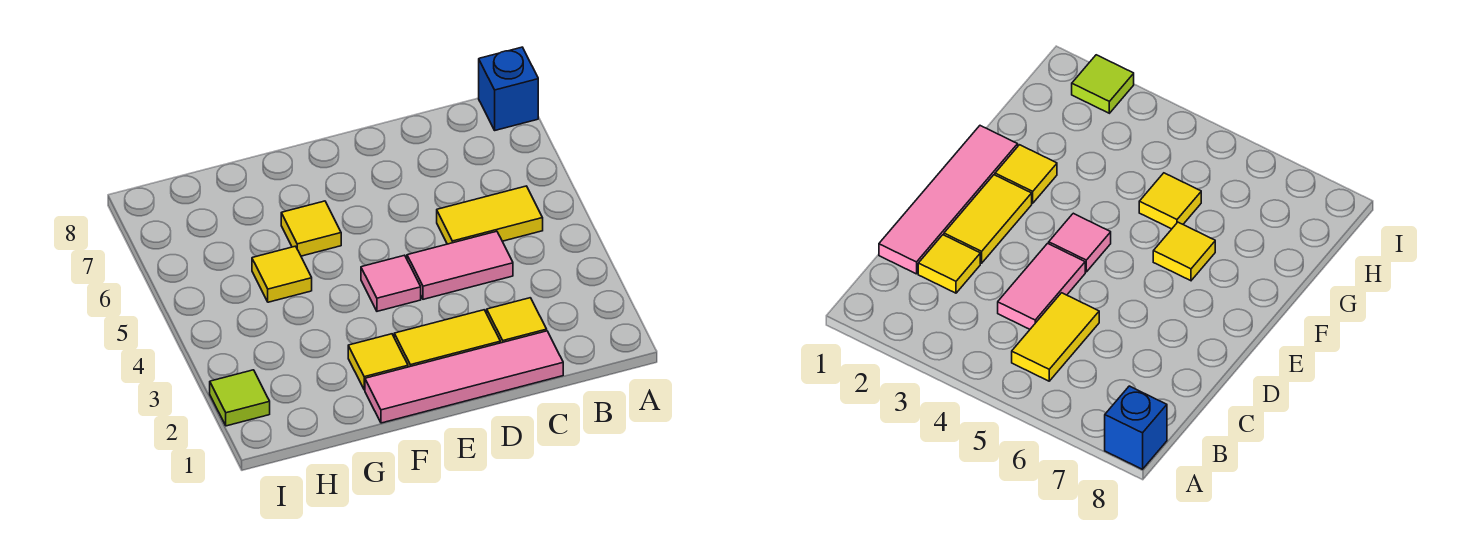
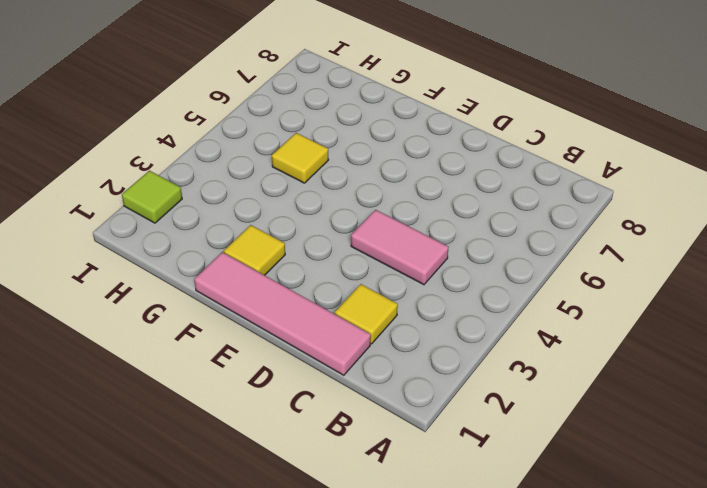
none -> blue brick A8 level 1
none -> yellow tile B5:C5 level 1

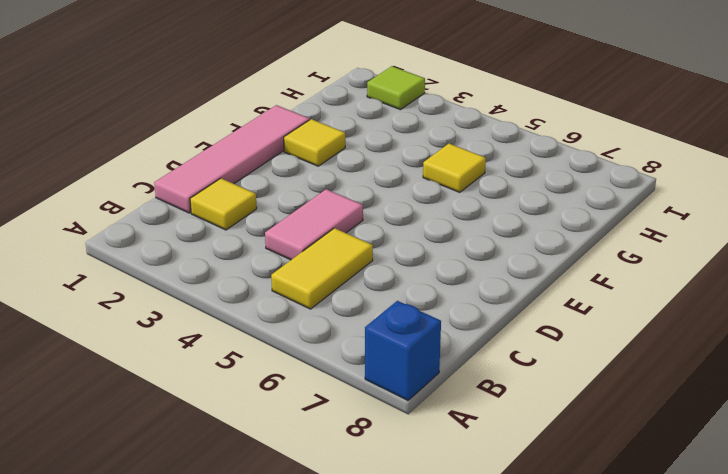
none -> yellow tile D2:E2 level 1
none -> pink tile E4 level 1

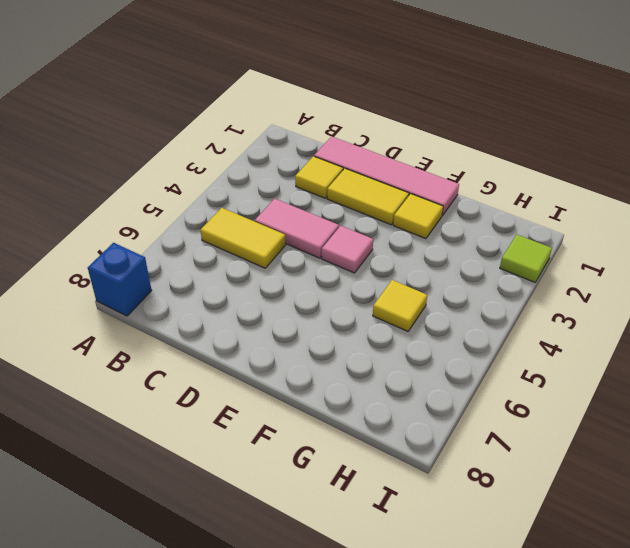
none -> yellow tile F6 level 1

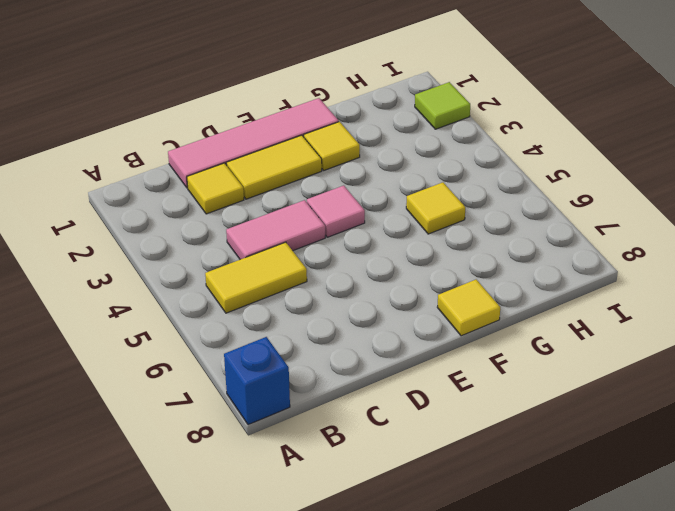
yellow tile F8 level 1 -> yellow tile F6 level 1

